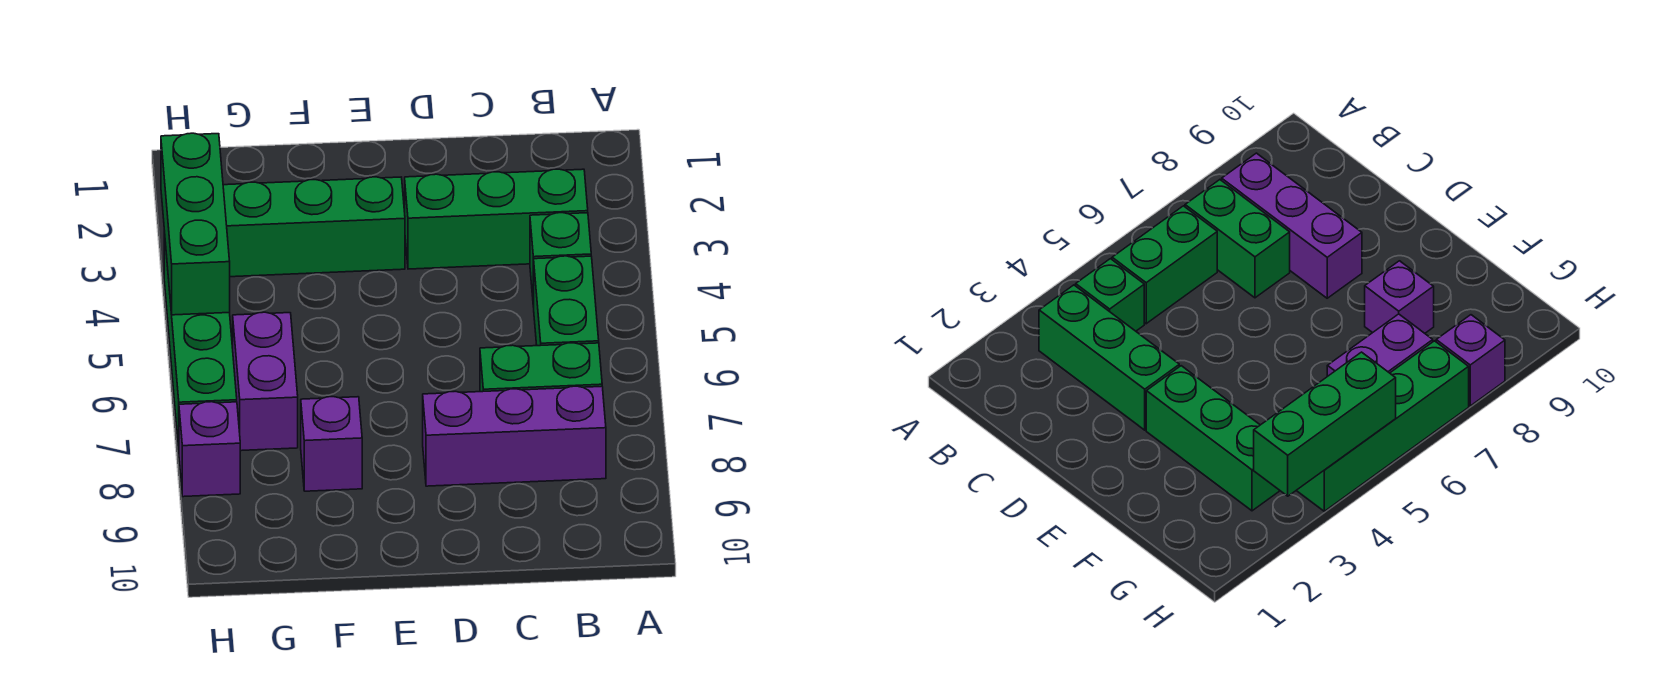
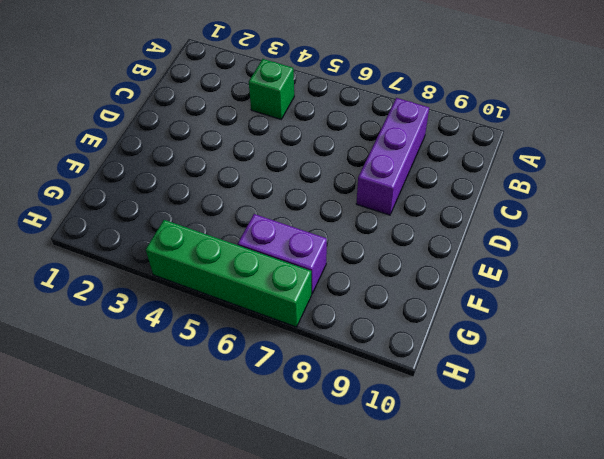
none -> green brick B3:D3 level 1
none -> green brick B5:B6 level 1

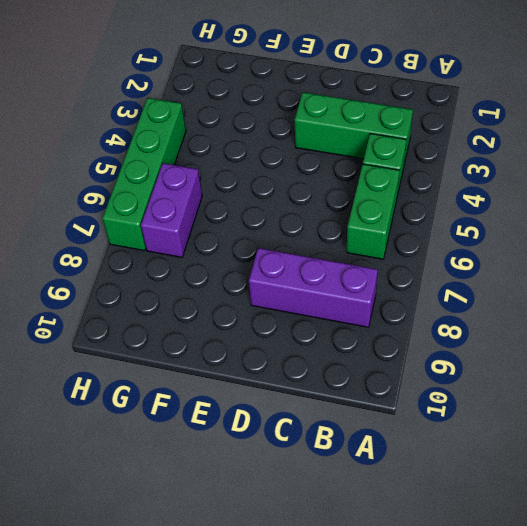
none -> green brick B7:C7 level 1
none -> green brick E3:G3 level 1

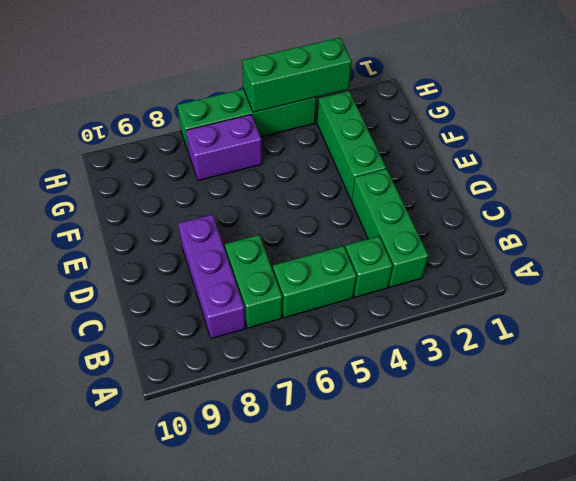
none -> purple brick F8 level 1
none -> purple brick H8 level 1

